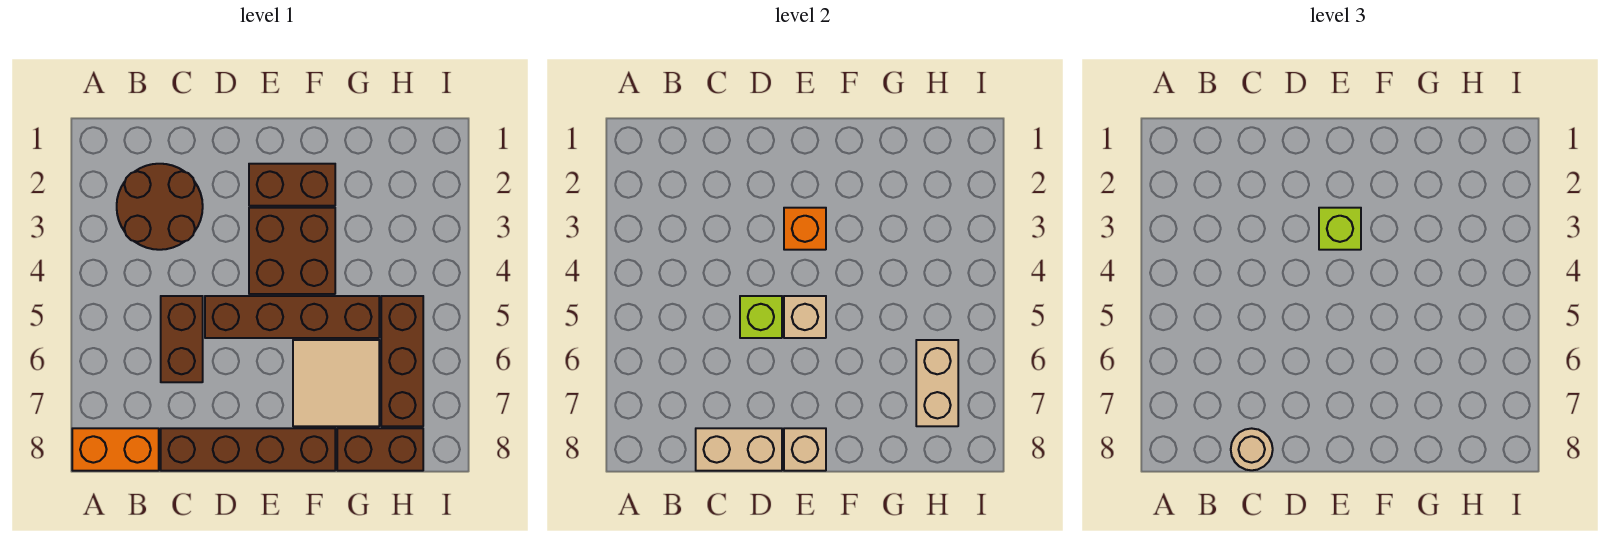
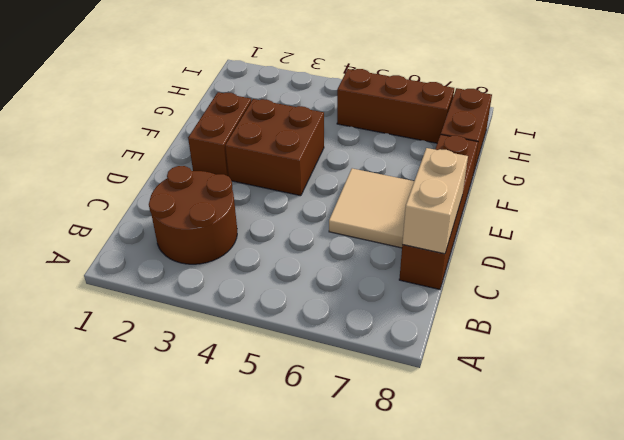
tan tile D6:E7 level 1 -> tan tile F6:G7 level 1
none -> orange brick A8:B8 level 1
none -> brown brick C5:C6 level 1
none -> brown brick D5:G5 level 1

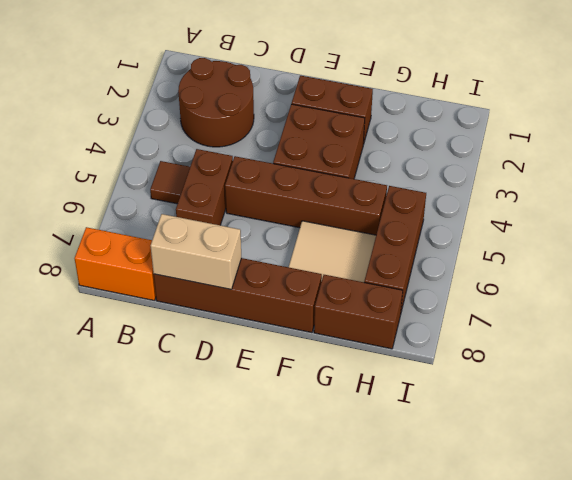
brown tile B5 level 1 -> none
none -> lime brick D5 level 2
none -> orange brick E3 level 2
none -> tan brick E5 level 2

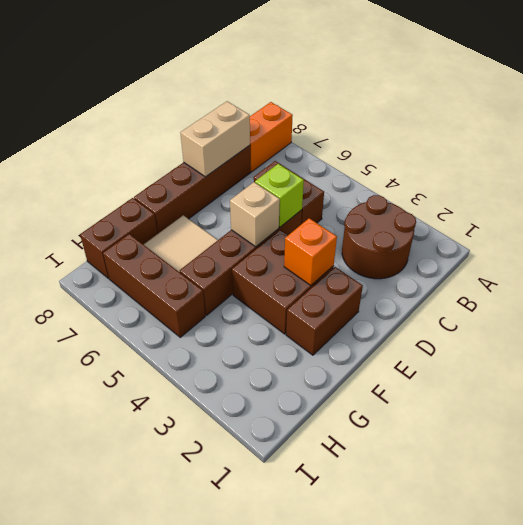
none -> tan brick E8 level 2
none -> tan brick H6:H7 level 2
none -> tan round brick C8 level 3

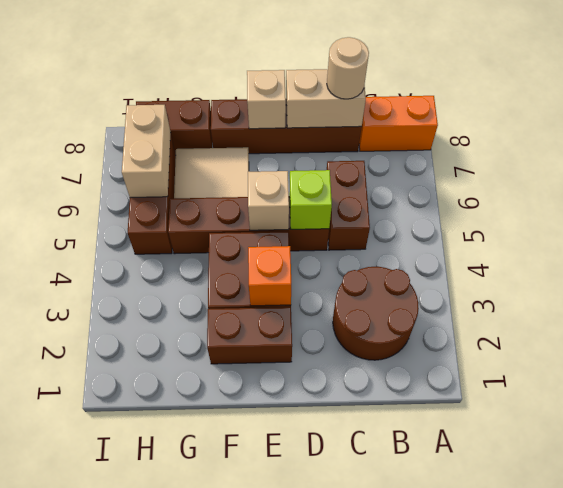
none -> lime brick E3 level 3

